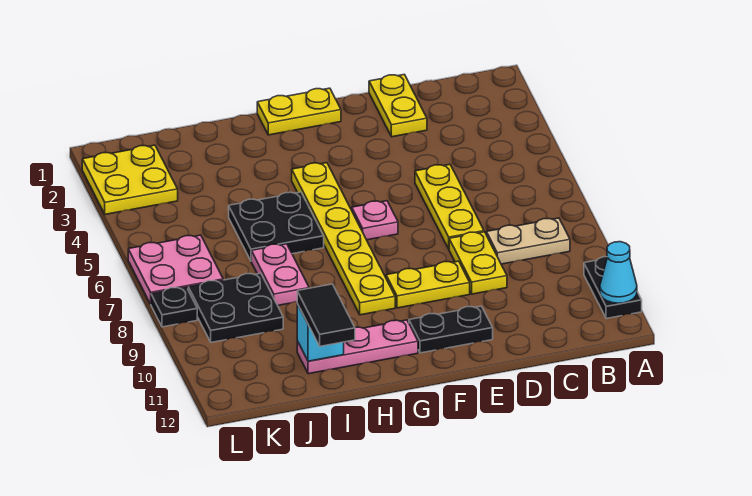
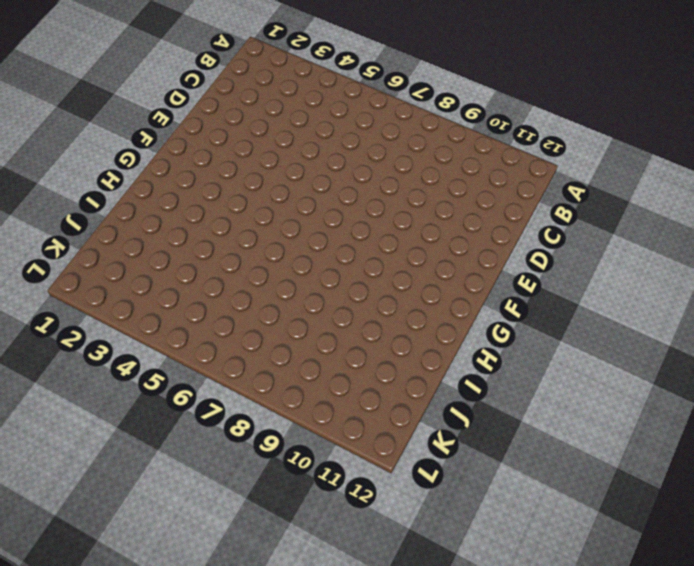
none -> black plate A10:A11 level 1
none -> tan plate B8:C8 level 1
none -> yellow plate D1:D2 level 1

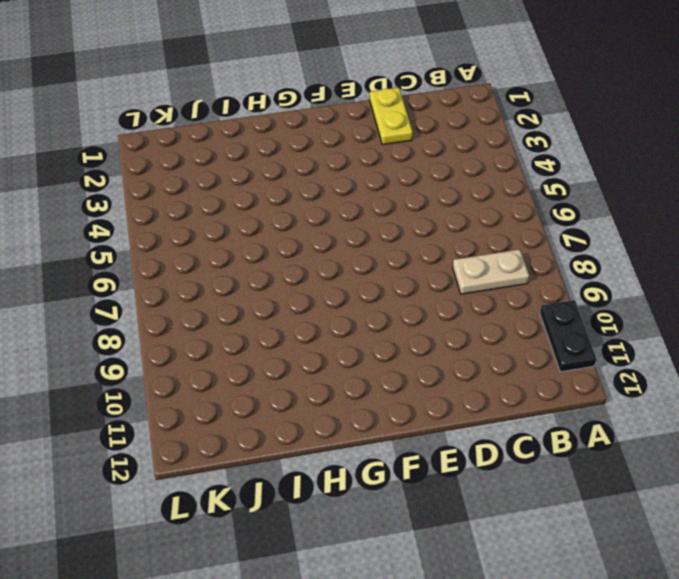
none -> yellow plate D5:D7 level 1
none -> yellow plate D8:D9 level 1
none -> yellow plate E9:F9 level 1

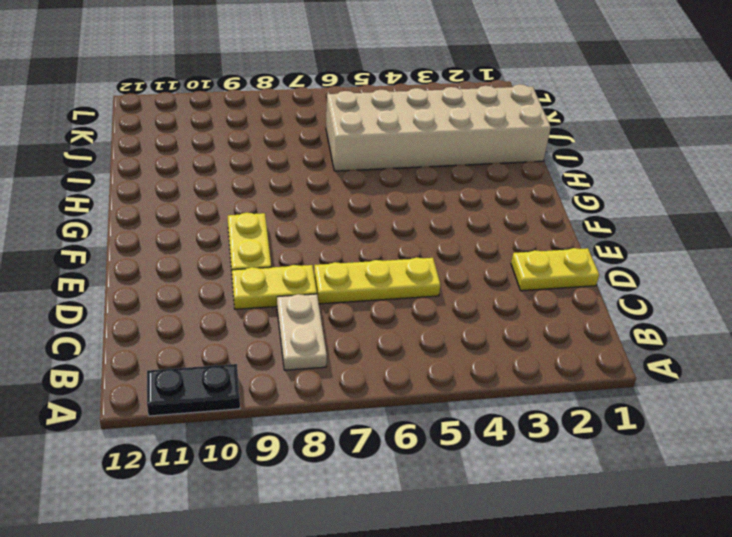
tan brick I1:J6 level 1 -> black plate H5:I6 level 1
none -> black plate E11:F11 level 1
none -> yellow plate F1:G1 level 1
none -> pink plate F6 level 1

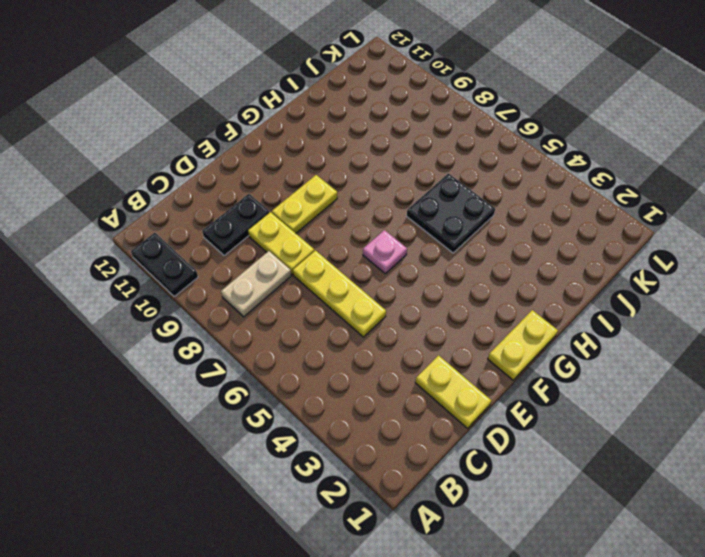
black plate C10:D10 level 1 -> black plate E11:F11 level 1
none -> yellow plate G4:G9 level 1
none -> pink plate G11:I11 level 1
none -> pink plate I7:I8 level 1

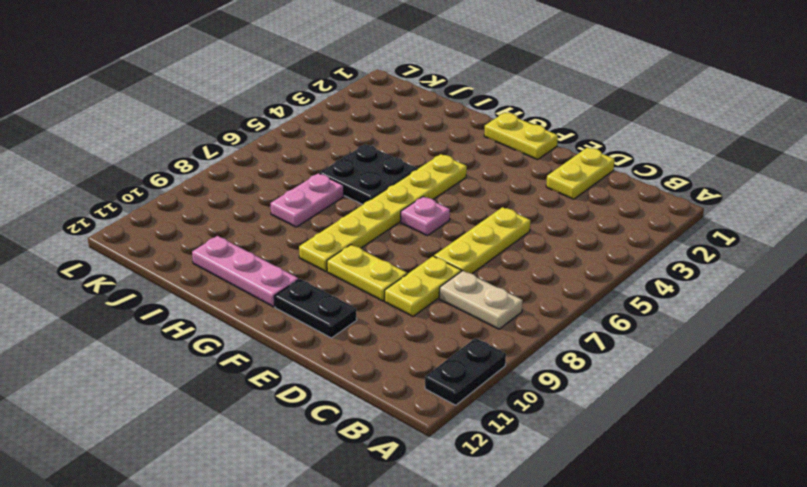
none -> black plate J8:K9 level 1
none -> yellow plate K2:L3 level 1
none -> pink plate K6:L7 level 1

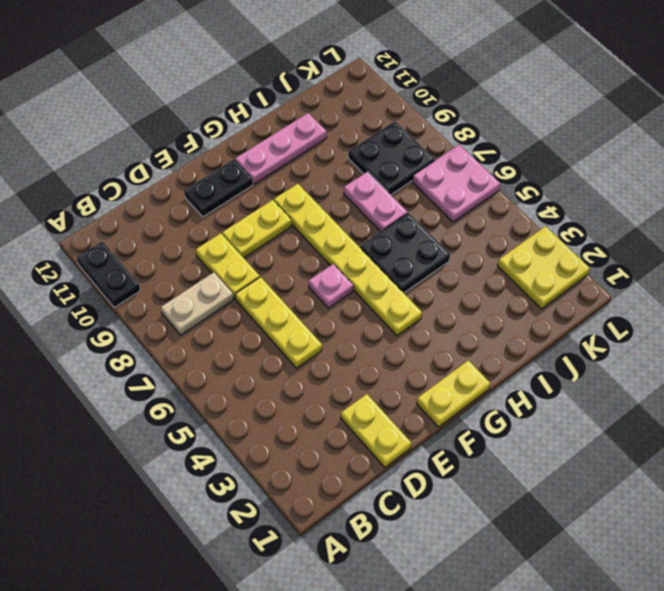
none -> black plate L8 level 1
none -> cyan cone A11 level 2
none -> cyan brick I11 level 2

